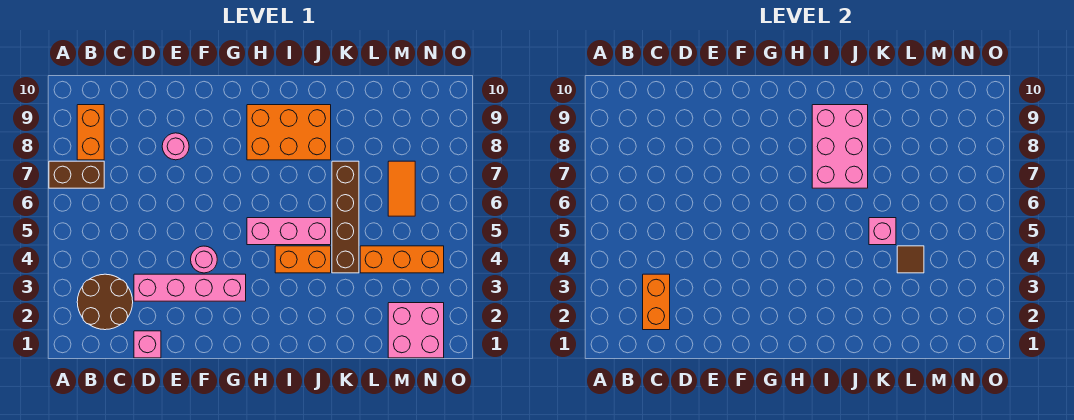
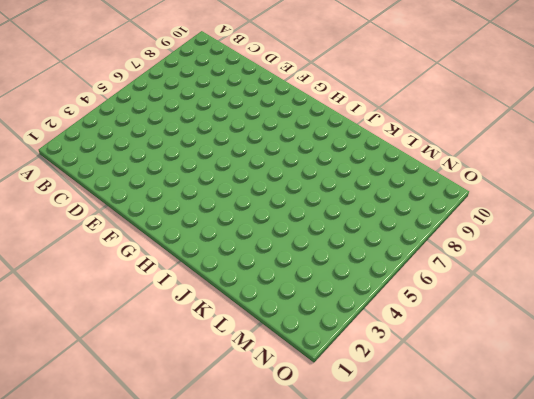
none -> brown brick A7:B7 level 1
none -> brown round brick B2:C3 level 1
none -> orange brick B8:B9 level 1

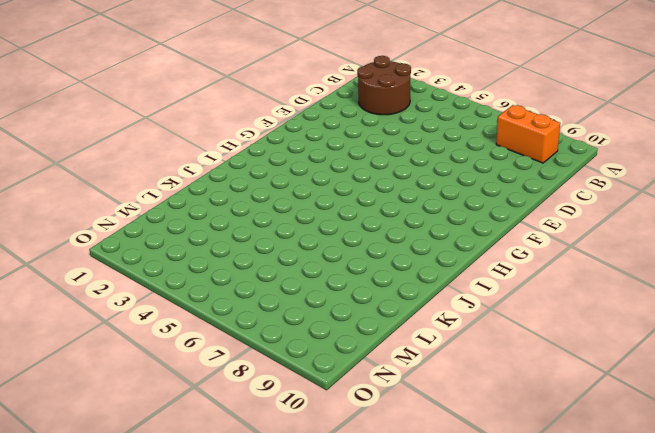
none -> brown brick A7:B7 level 1
none -> pink brick D1 level 1
none -> pink brick D3:G3 level 1

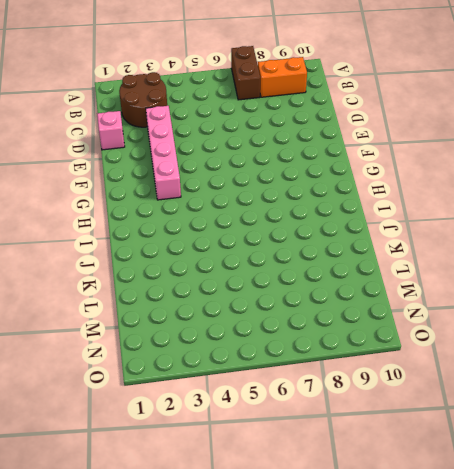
none -> pink round brick E8 level 1
none -> pink round brick F4 level 1
none -> pink brick H5:J5 level 1

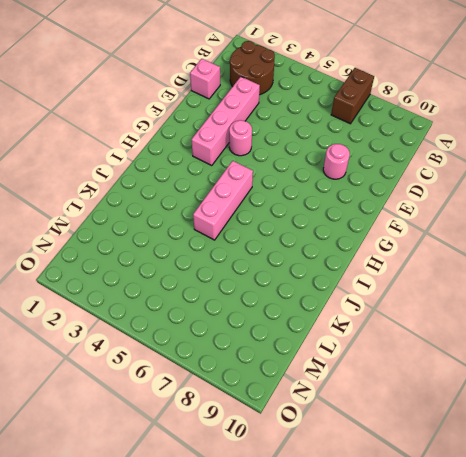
none -> orange brick B8:B9 level 1
none -> orange brick H8:J9 level 1
none -> orange brick I4:J4 level 1

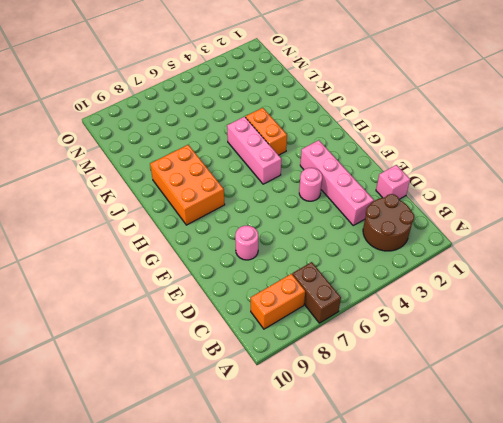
none -> brown brick K4:K7 level 1
none -> orange brick L4:N4 level 1
none -> pink brick M1:N2 level 1

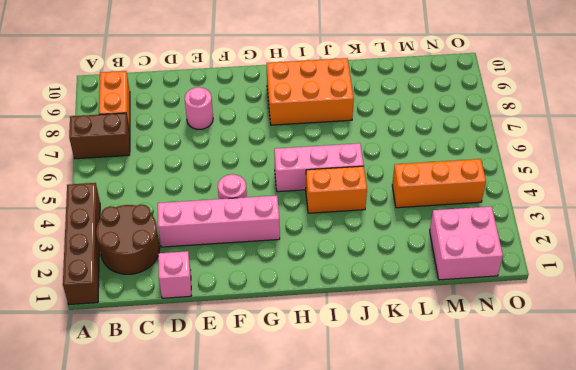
brown brick A1:A4 level 1 -> brown brick K4:K7 level 1
none -> orange tile M6:M7 level 1
none -> orange brick C2:C3 level 2
none -> pink brick I7:J9 level 2

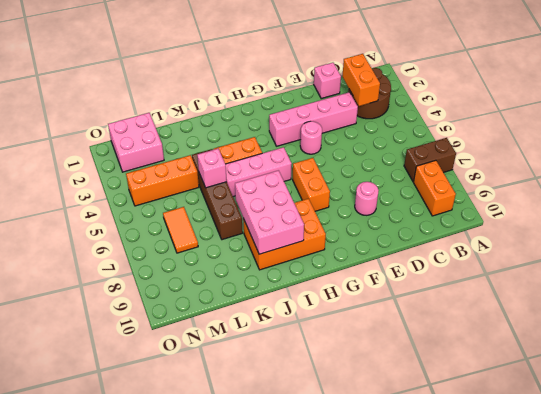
orange brick G6:G7 level 1 -> none
none -> brown tile L4 level 2

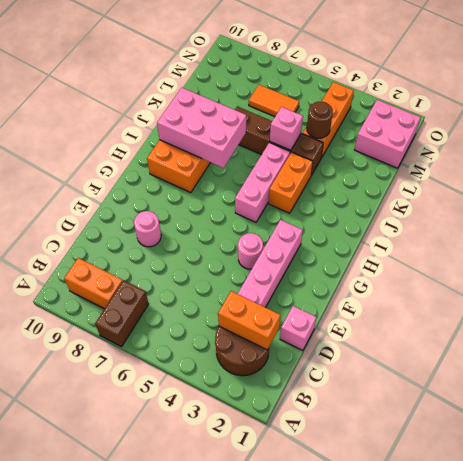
brown round brick L4 level 2 -> brown tile L4 level 2

